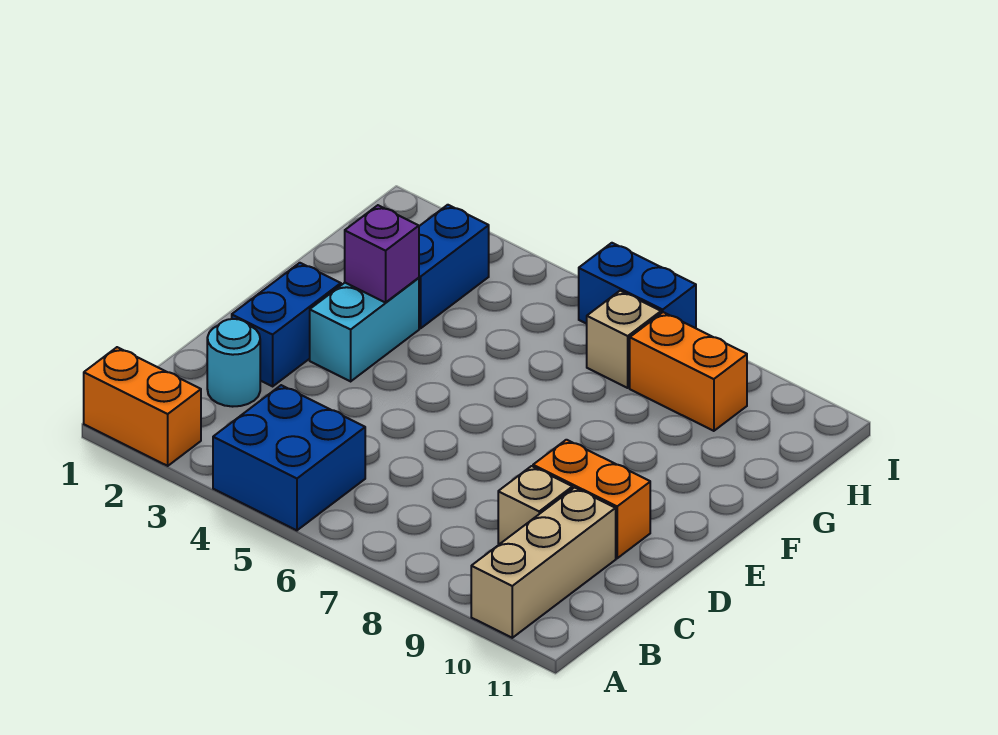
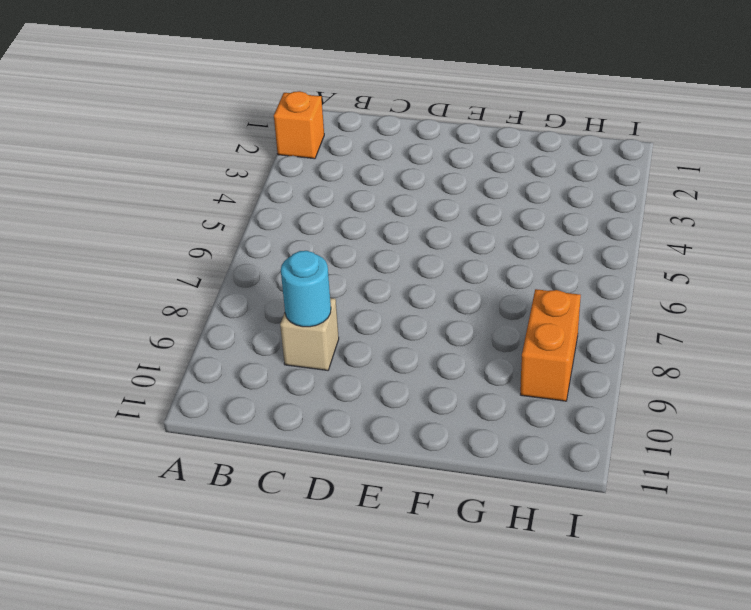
orange brick A2 level 1 -> orange brick A1:A2 level 1
cyan round brick C9 level 2 -> cyan round brick C2 level 1
none -> blue brick A4:B5 level 1
none -> tan brick A10:C10 level 1
none -> blue brick D2:E2 level 1

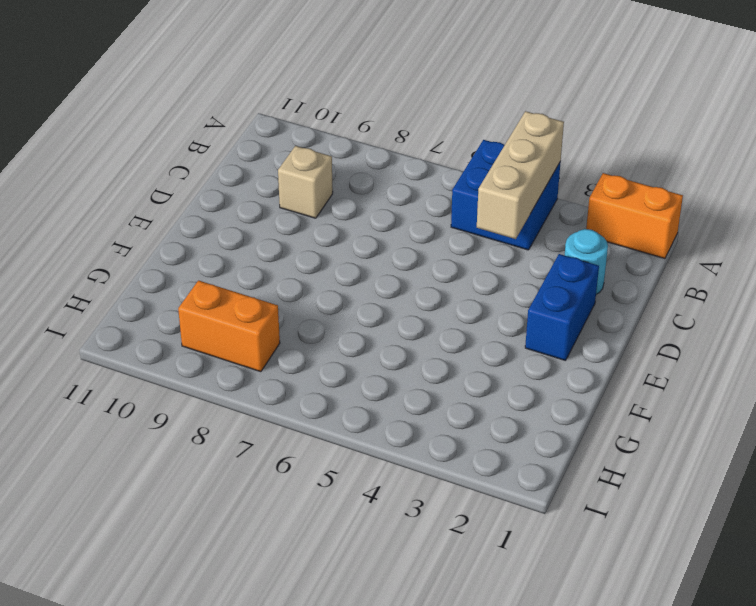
tan brick A4:C4 level 2 -> tan brick A10:C10 level 1
none -> orange brick D9:D10 level 1
none -> cyan brick E3:F3 level 1
none -> blue brick G3:H3 level 1

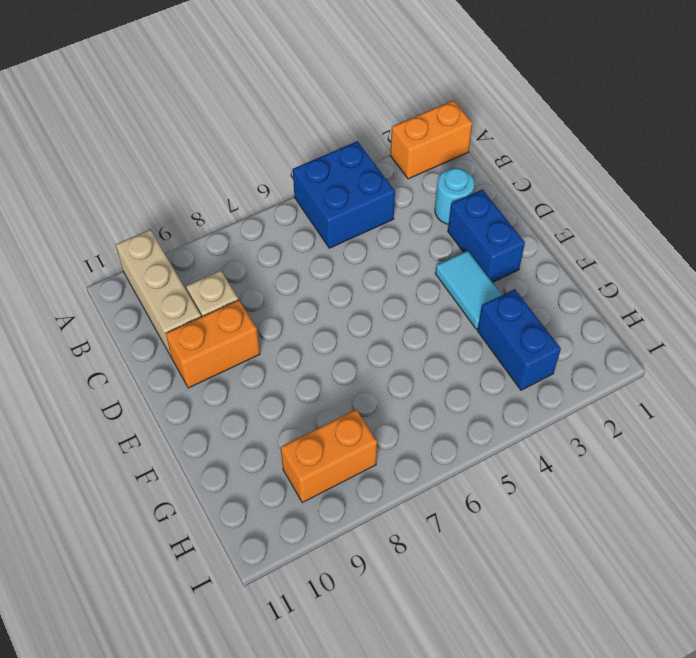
cyan tile E3:F3 level 1 -> cyan brick E3:F3 level 1
none -> tan brick H7 level 1
none -> blue brick I6:I7 level 1
none -> purple brick F3 level 2

